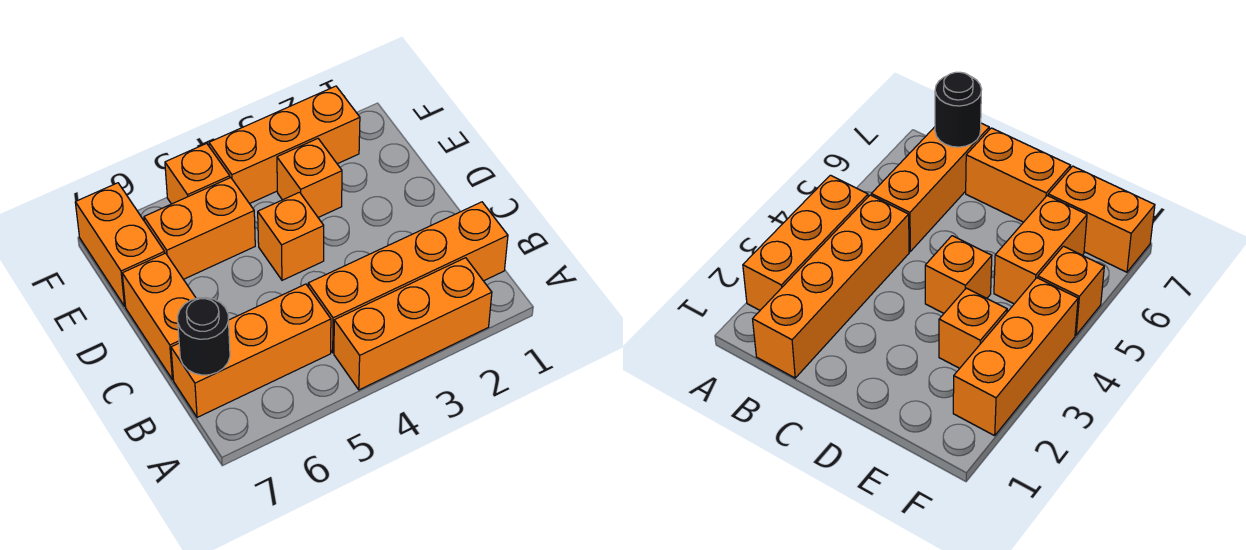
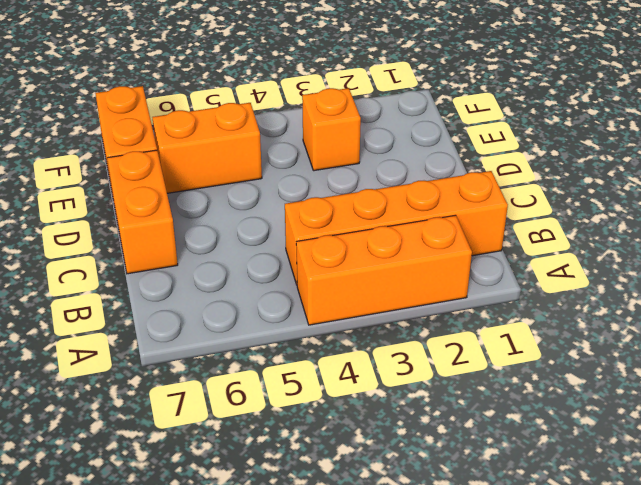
none -> orange brick B5:B7 level 1
none -> orange brick D4 level 1

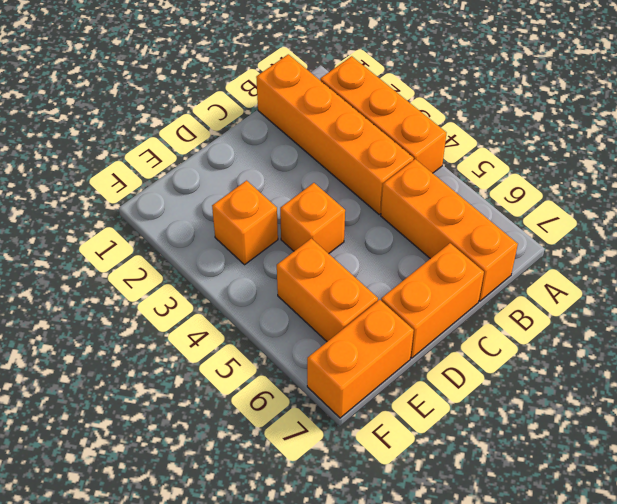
none -> orange brick F2:F4 level 1
none -> orange brick F5 level 1

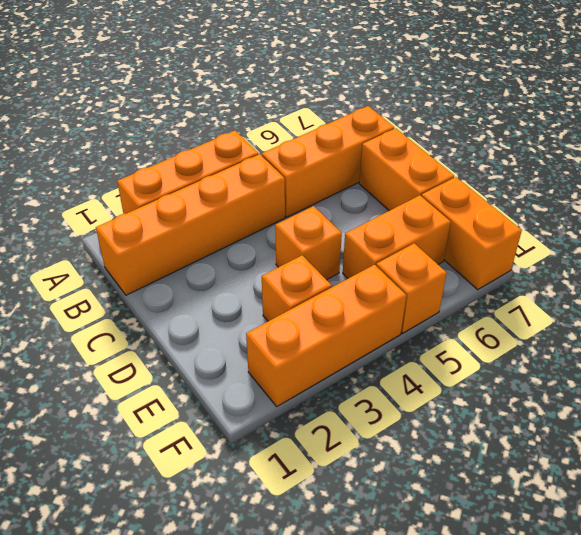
none -> black round brick B7 level 2

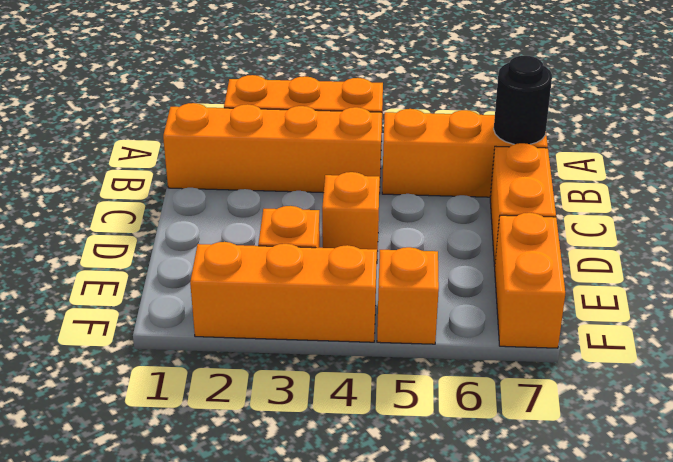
none -> orange brick E5:E6 level 1

